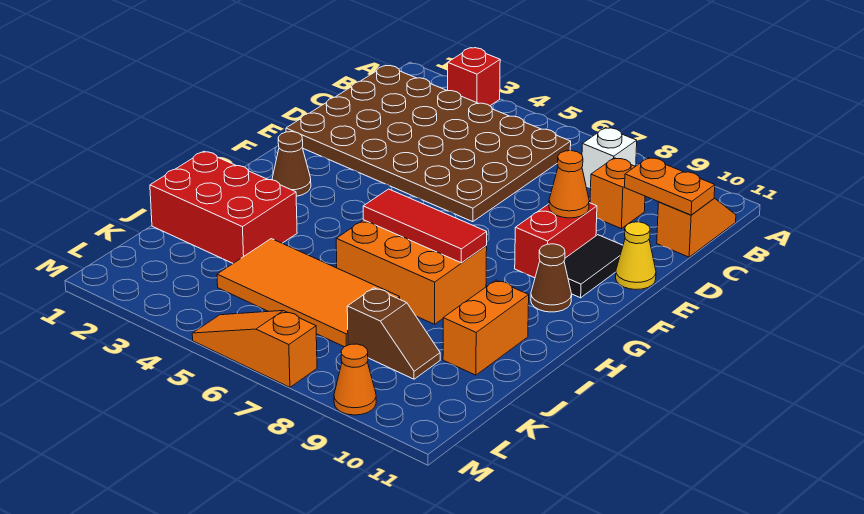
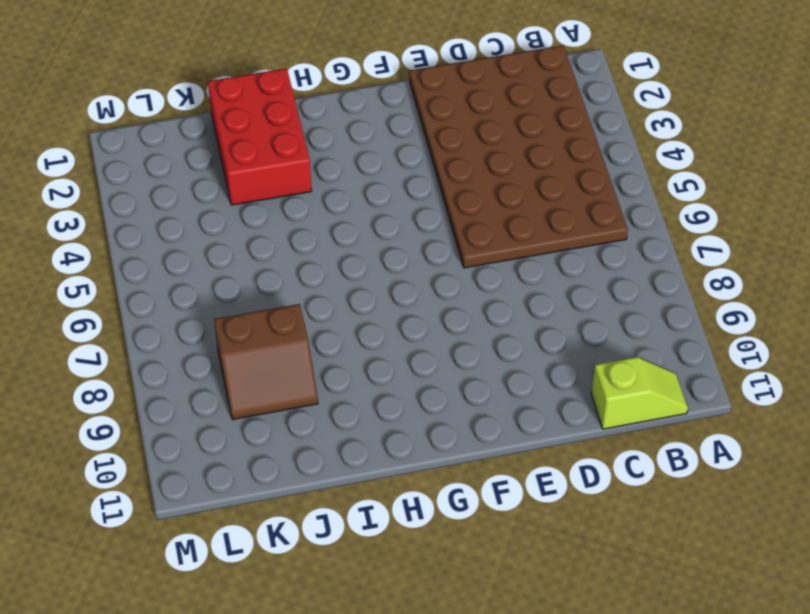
lime slope B11:C11 level 1 top C -> orange slope B11:C11 level 1 top C
brown slope J8:K9 level 1 top 8 -> brown slope K8:K9 level 1 top 8
none -> red brick A3 level 1
none -> white brick B8 level 1
none -> orange brick C9 level 1

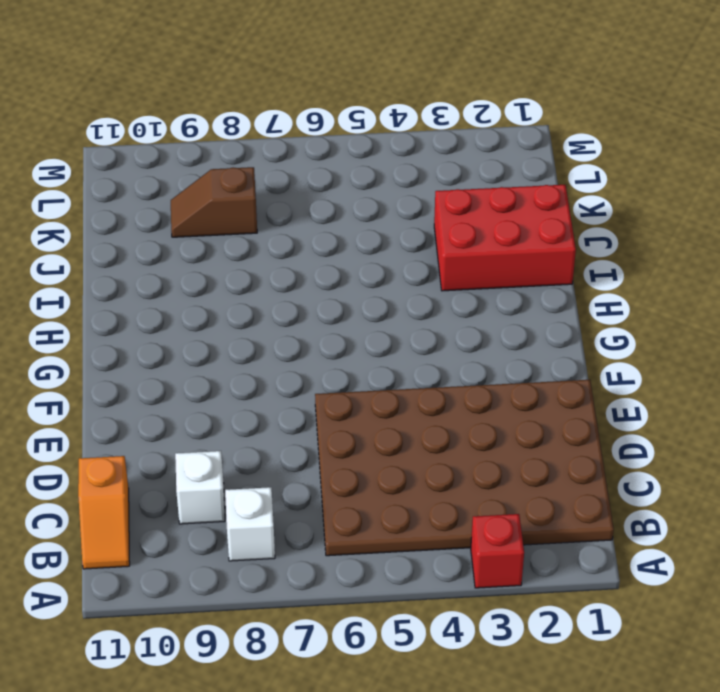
white brick C9 level 1 -> orange brick C9 level 1
none -> red brick E9:F9 level 1
none -> black tile E10:F10 level 1
none -> yellow cone E11 level 1

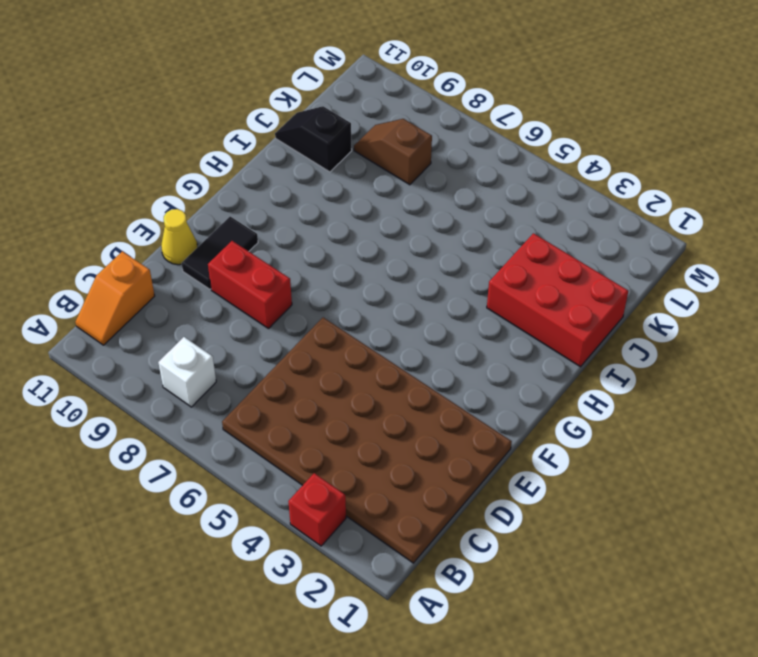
red brick E8:E9 level 1 -> red brick E9:F9 level 1
black slope J10:J11 level 1 top 10 -> orange brick I10:J10 level 1
none -> orange brick C9 level 1
none -> brown cone G2 level 1
none -> brown cone G10 level 1

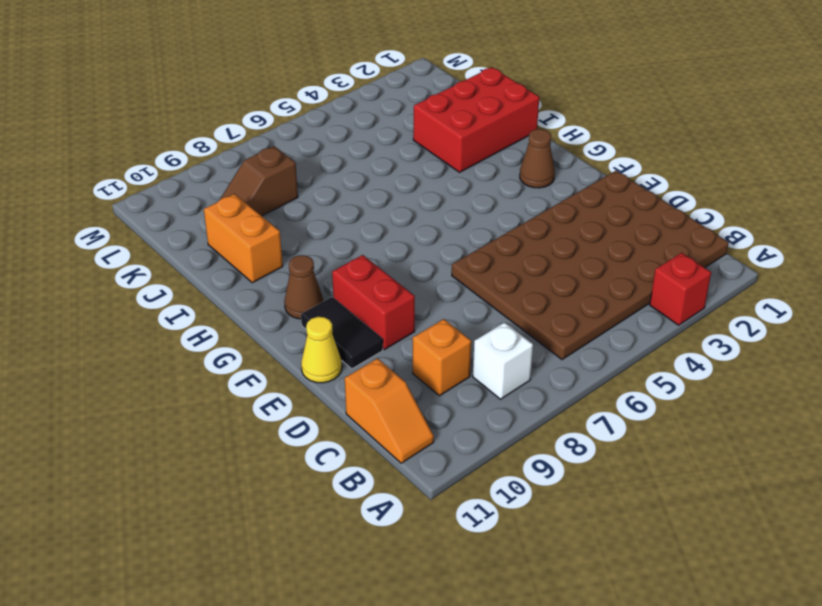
none -> orange brick H6:I8 level 1
none -> orange tile J4:K7 level 1
none -> orange slope M5:M7 level 1 top 7

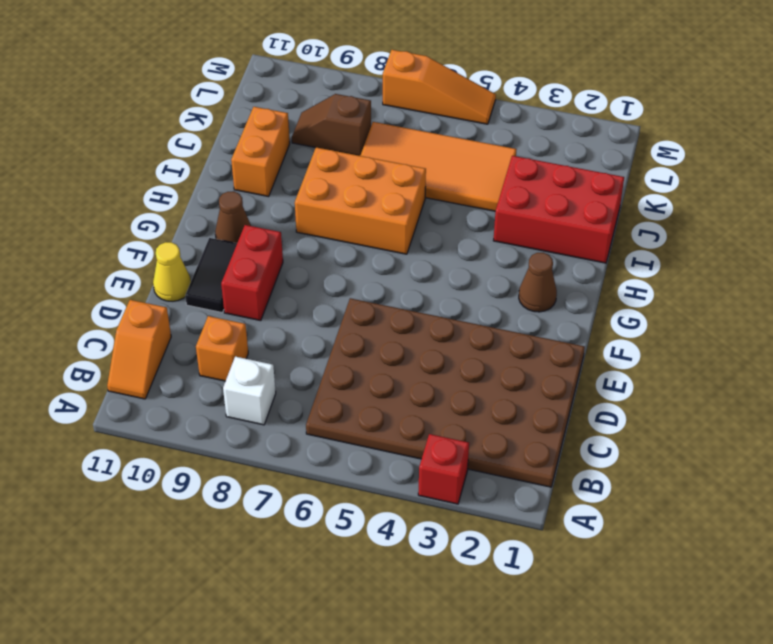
none -> orange cone M9 level 1
none -> orange plate C10:C11 level 2
none -> orange cone E9 level 2

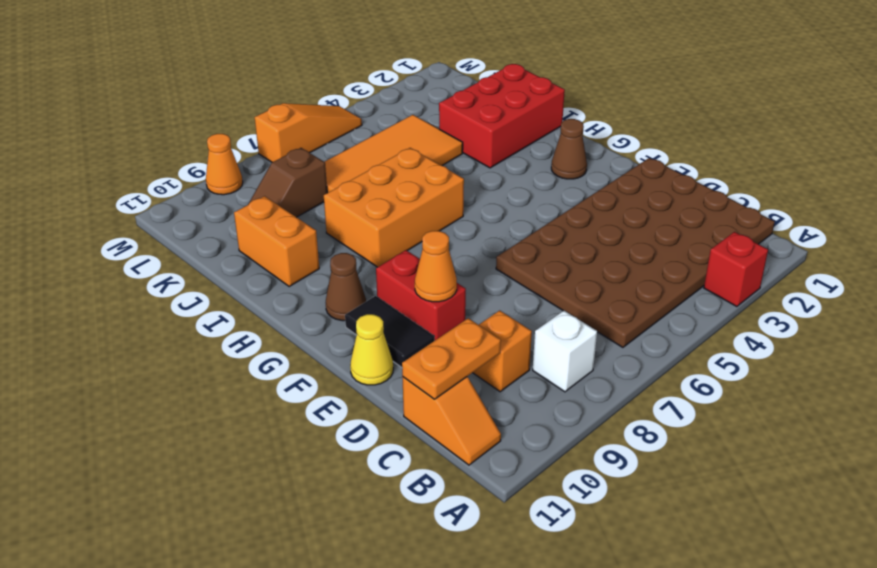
none -> red tile H6:H8 level 2

